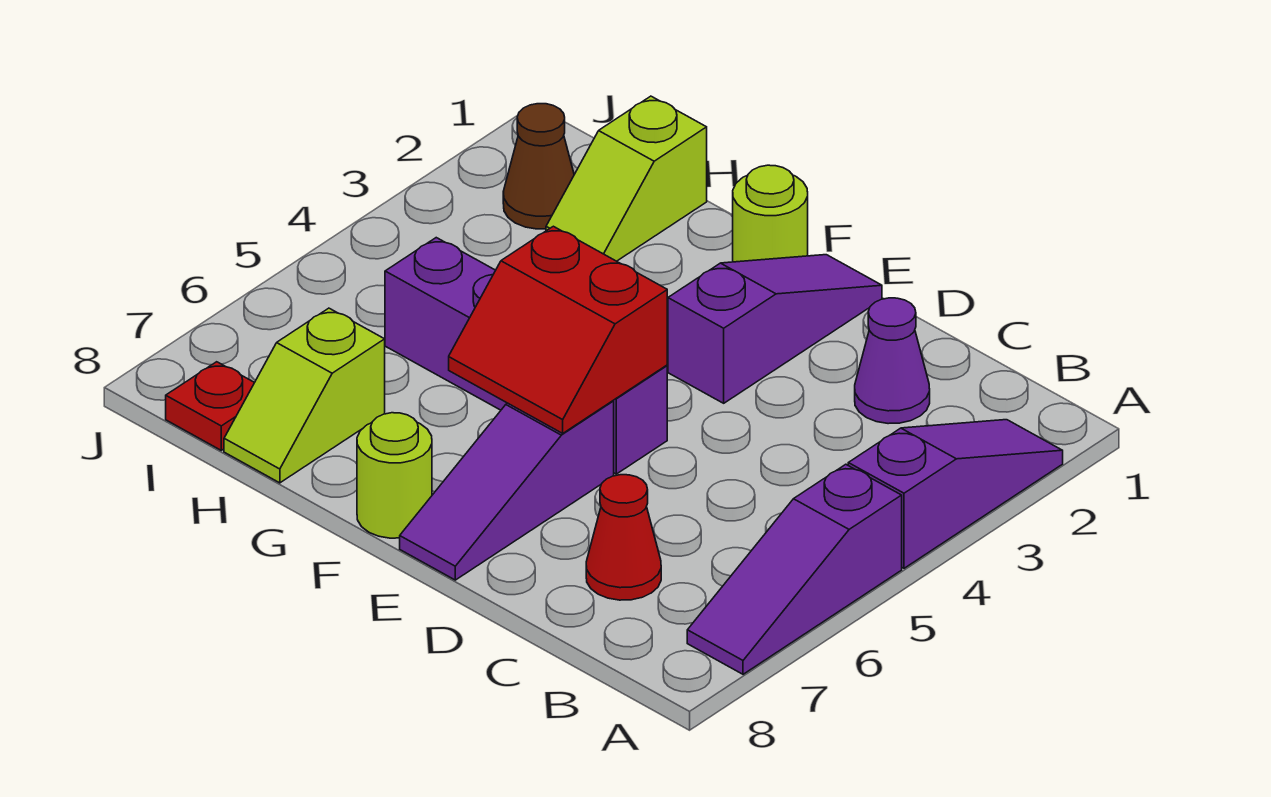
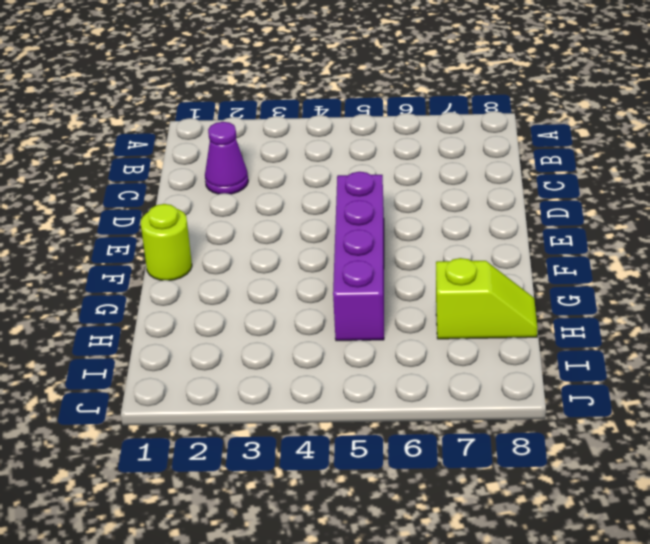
none -> purple slope A2:A4 level 1 top 4
none -> purple slope A5:A7 level 1 top 5
none -> red cone C7 level 1

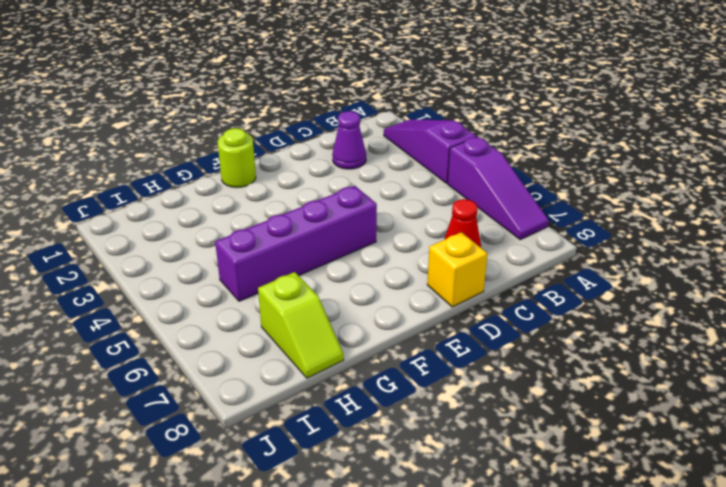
yellow brick D8 level 1 -> none
none -> purple slope E1:E3 level 1 top 3
none -> purple slope E6:E8 level 1 top 6
none -> lime round brick F8 level 1

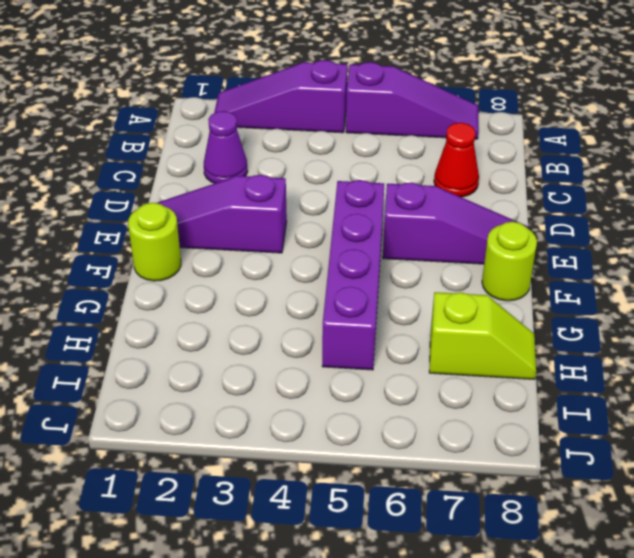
none -> lime slope H1:H2 level 1 top 1
none -> brown cone I2 level 1
none -> red plate I8 level 1

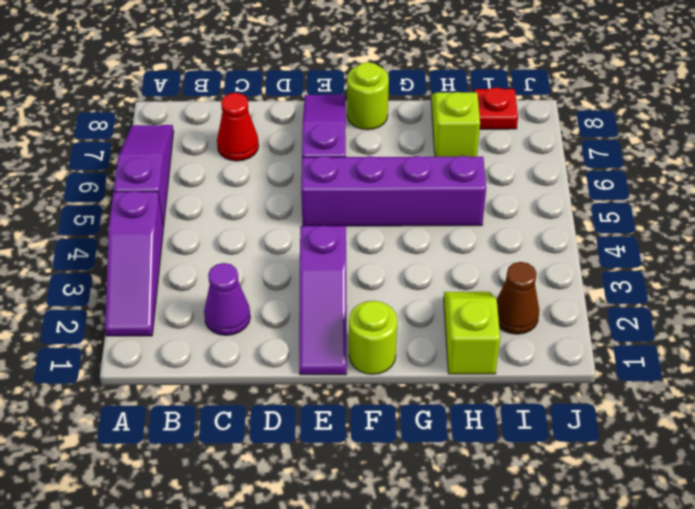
none -> red slope E5:F6 level 2 top 5

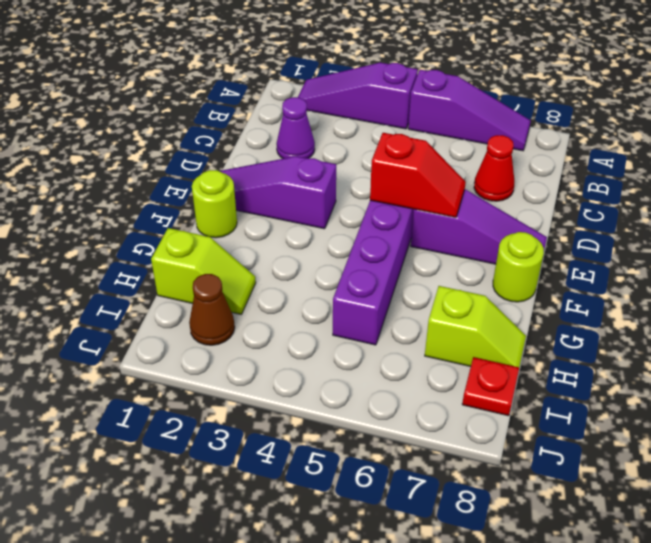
red slope E5:E6 level 2 top 5 -> red slope E5:F6 level 2 top 5

